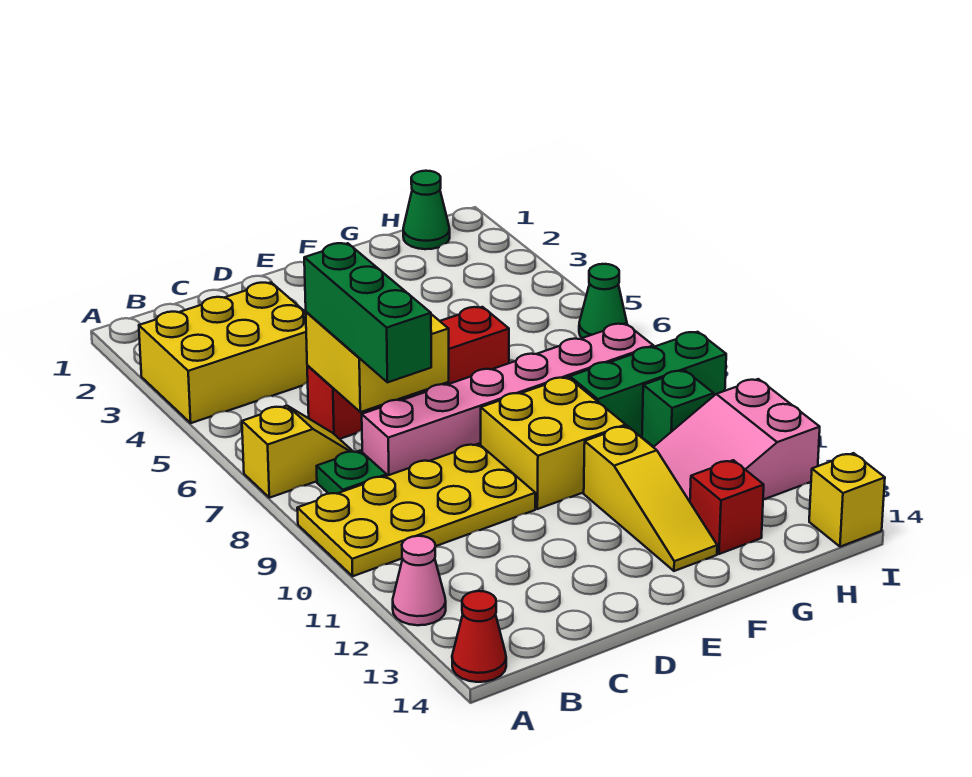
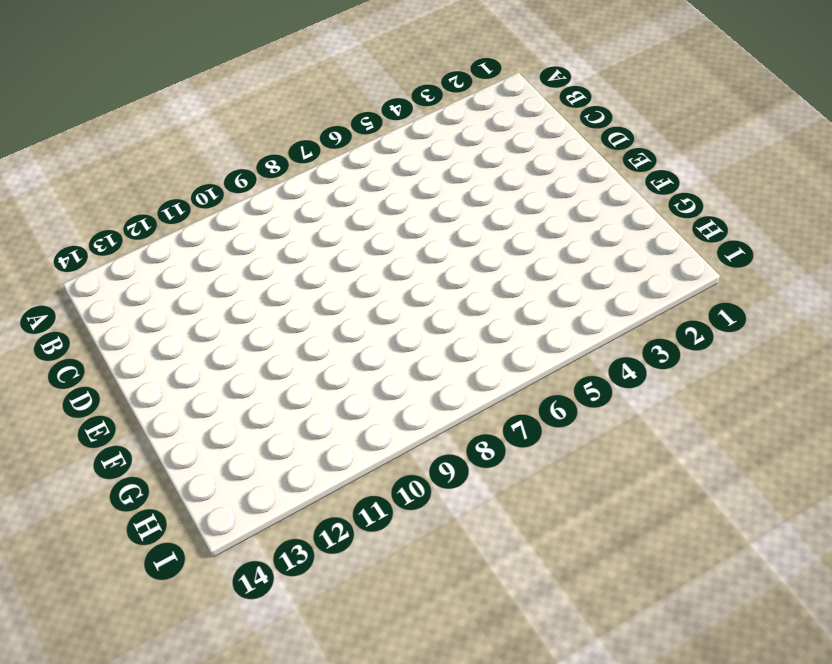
none -> yellow brick A3:C4 level 1
none -> yellow slope A7:B7 level 1 top A
none -> yellow plate A9:D10 level 1

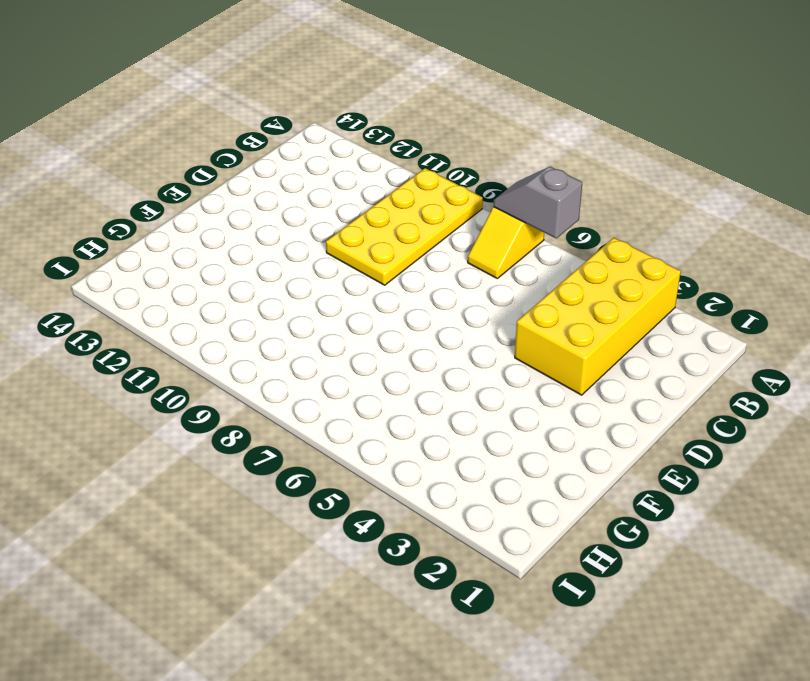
yellow brick A3:D4 level 1 -> yellow brick A3:C4 level 1
grey slope A6:A7 level 2 top 6 -> none
none -> pink cone A12 level 1
none -> red cone A14 level 1
none -> green plate B8 level 1

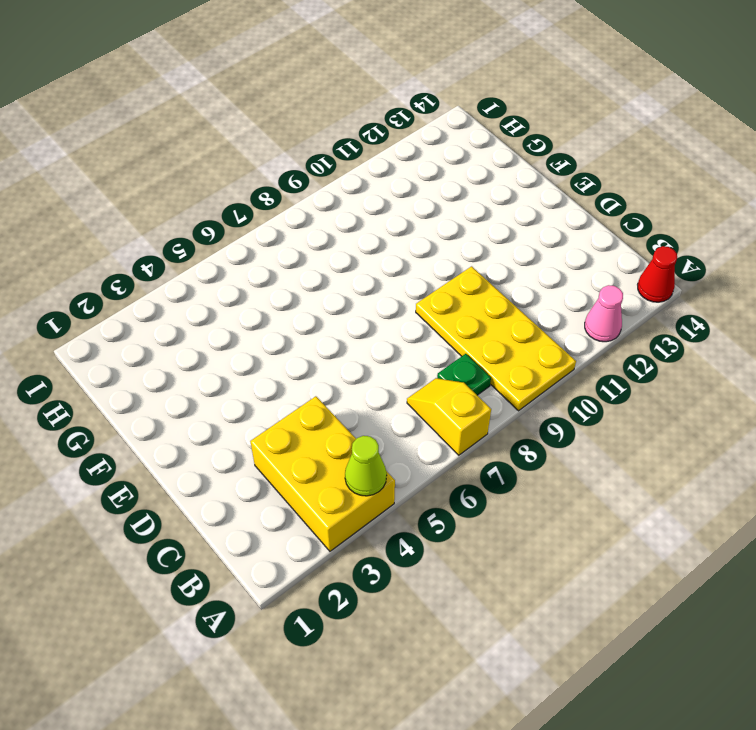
lime cone A4 level 2 -> none
none -> red brick C6:F6 level 1
none -> pink brick C8:H8 level 1
none -> yellow brick E9:F10 level 1

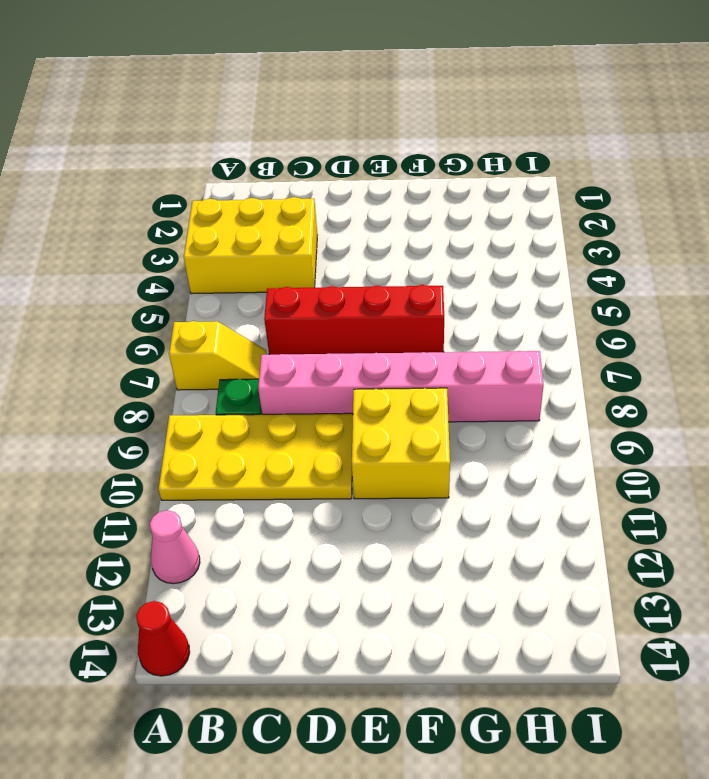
none -> yellow slope F11:F13 level 1 top 11
none -> green brick G9:I9 level 1
none -> pink slope G11:I12 level 1 top I

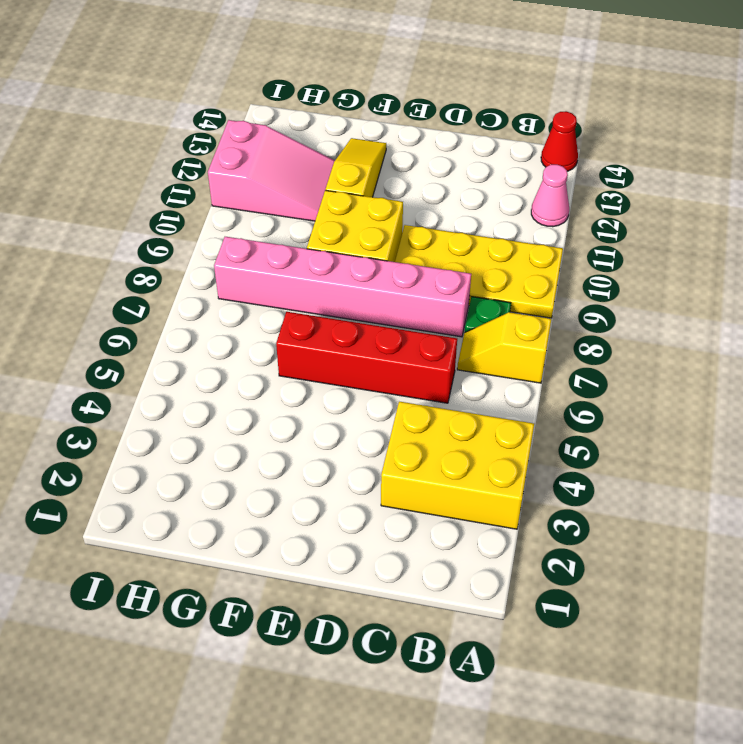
none -> green brick G9:I9 level 1
none -> red brick G13 level 1
none -> green cone H1 level 1

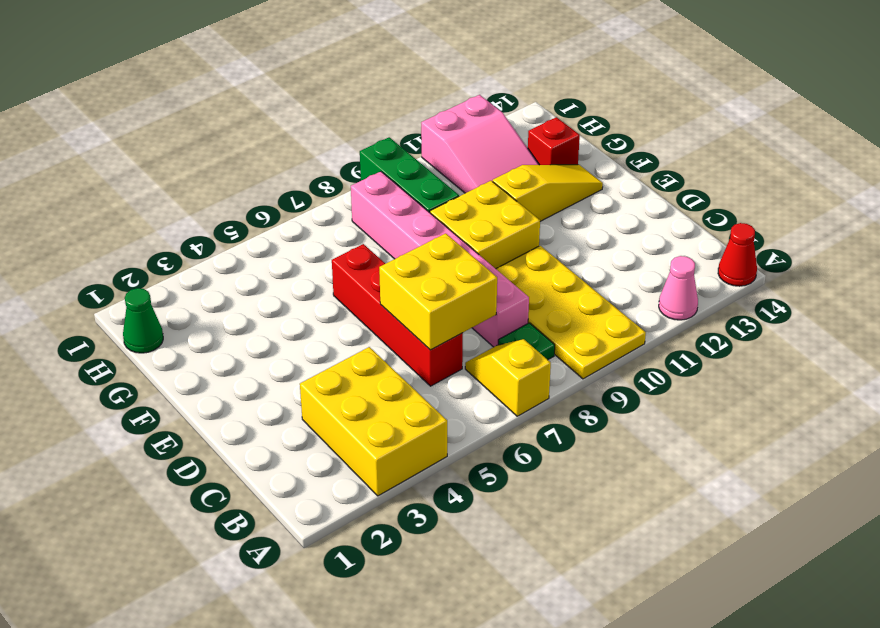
none -> green brick H10 level 1
none -> green cone I6 level 1
none -> yellow brick I14 level 1

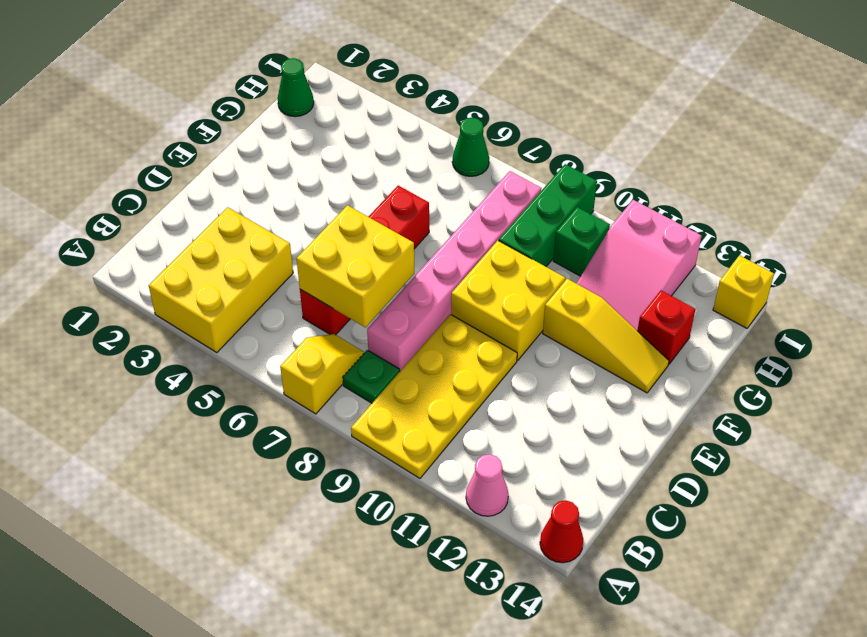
none -> green brick C6:C8 level 3

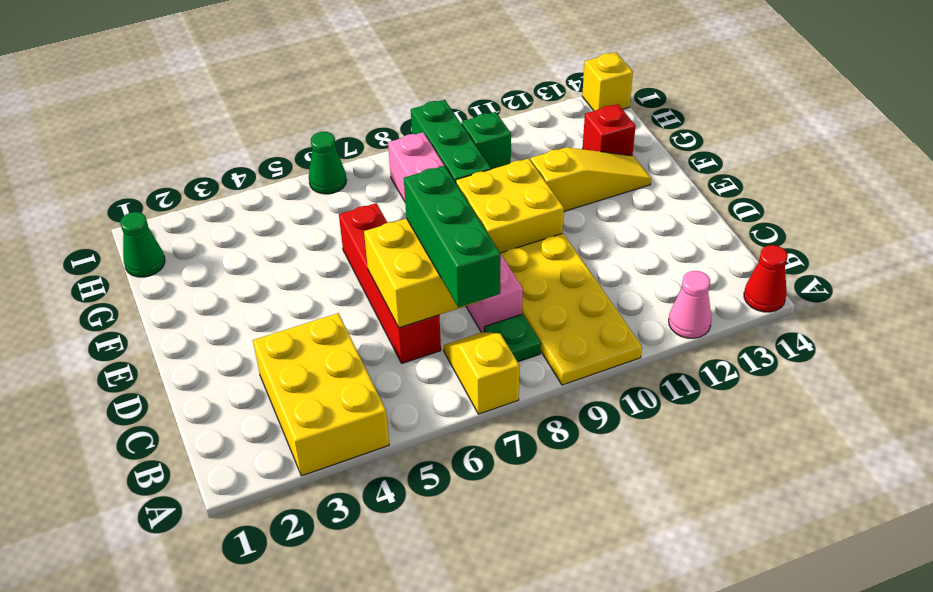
green brick B7:D7 level 3 -> green brick C6:C8 level 3
none -> pink slope G11:I12 level 1 top I

